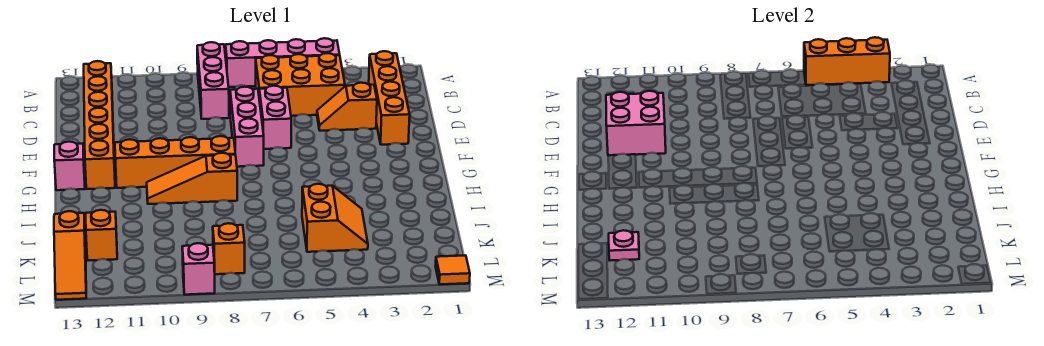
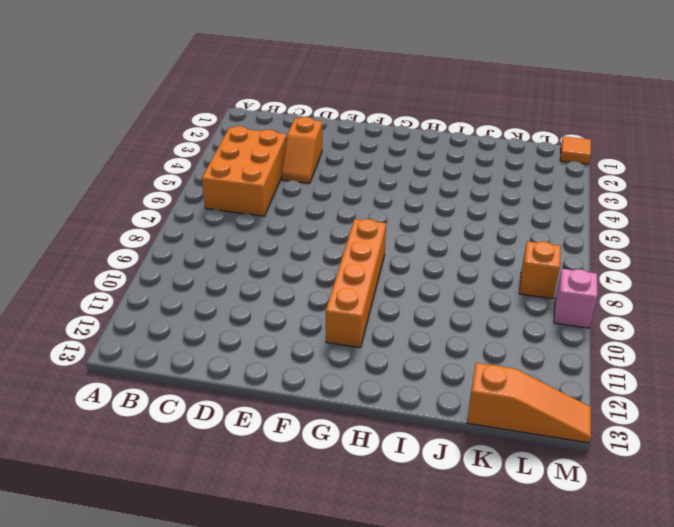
none -> pink brick A4:A7 level 1
none -> pink brick A8:C8 level 1
none -> orange brick B2:E2 level 1

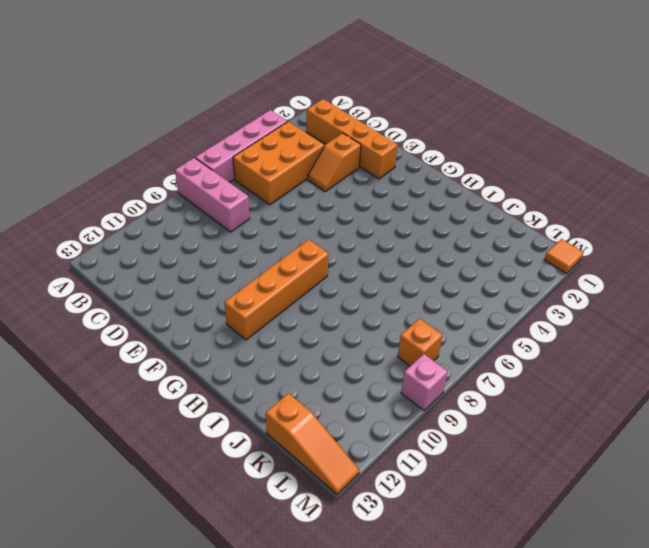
none -> orange brick B12:G12 level 1
none -> pink brick D6:E6 level 1
none -> pink brick D7:F7 level 1

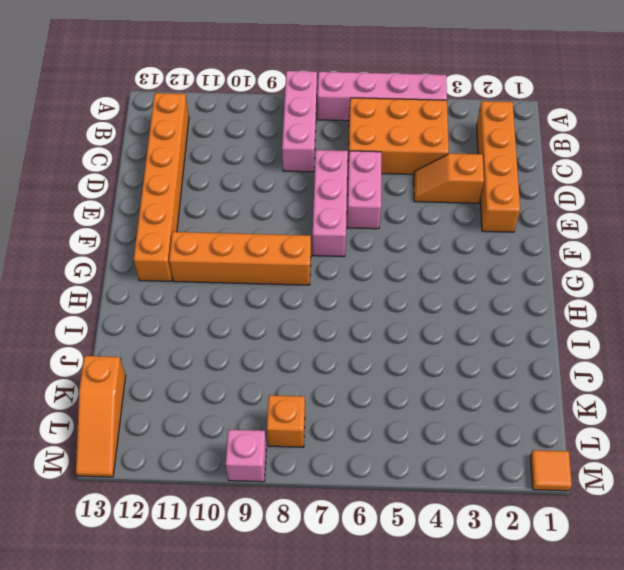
none -> pink brick G13 level 1
none -> orange slope H8:H10 level 1 top 8
none -> orange slope J4:K5 level 1 top 5

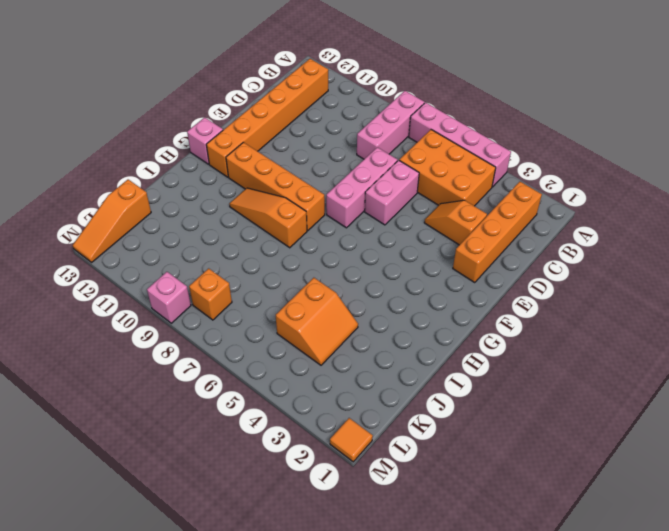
none -> orange brick K12 level 1
none -> orange brick A3:A5 level 2
none -> pink brick D11:E12 level 2

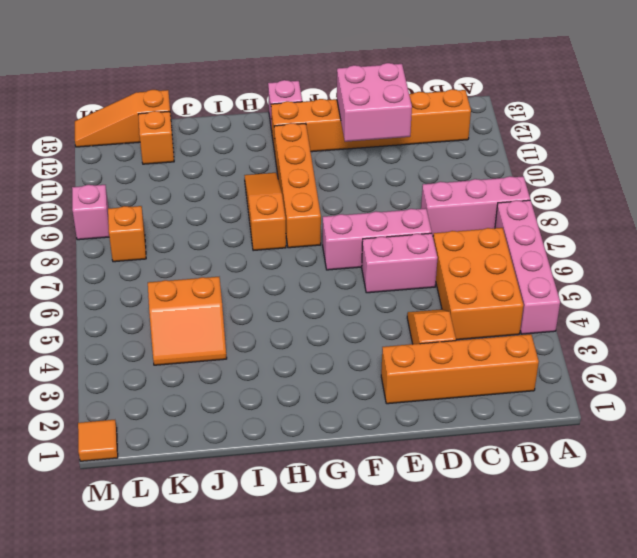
none -> orange brick A3:A5 level 2
none -> pink plate K12 level 2

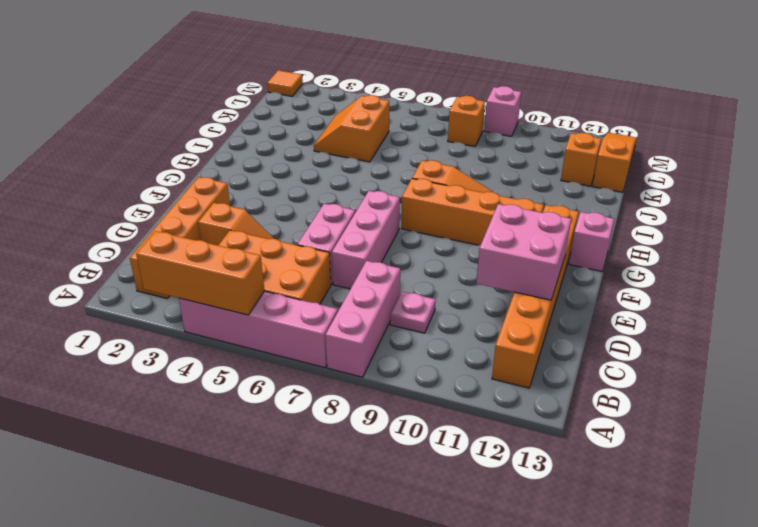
pink plate C9 level 1 -> pink plate K12 level 2

